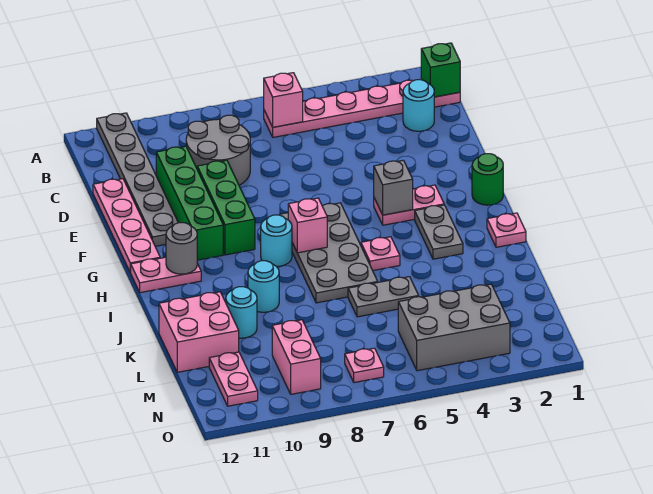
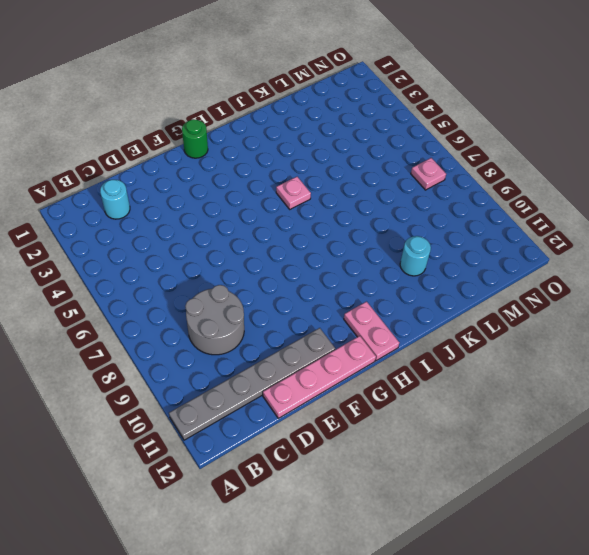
none -> pink plate B1:B6 level 1
none -> green brick D10:G10 level 1
none -> green brick E9:G9 level 1

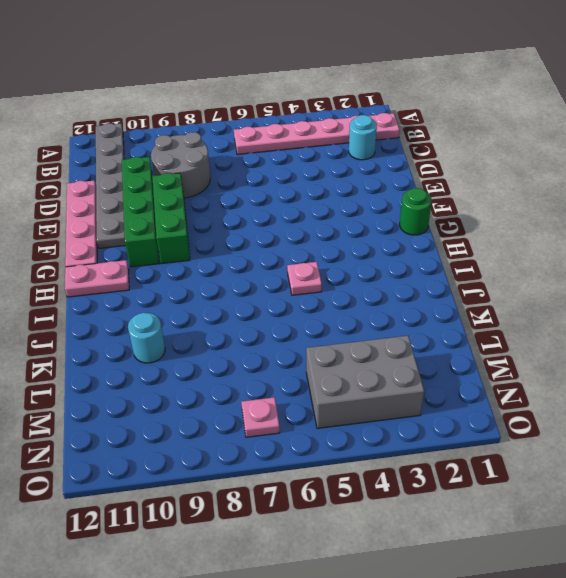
none -> pink plate G3:G4 level 1
none -> grey plate G6:J7 level 1
none -> grey plate H3:I3 level 1

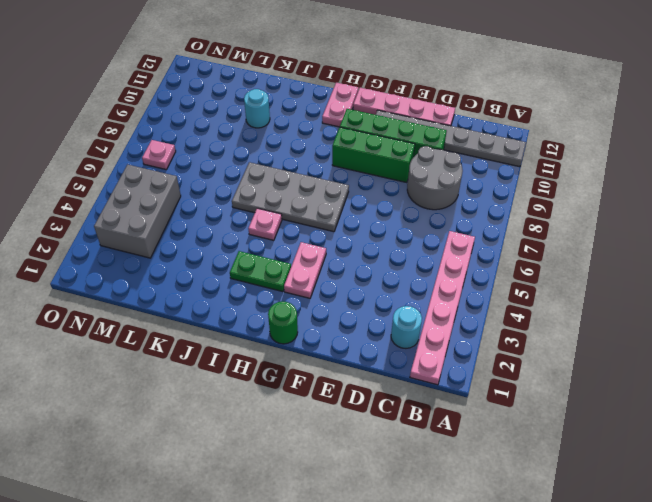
green plate H3:I3 level 1 -> grey plate H3:I3 level 1
none -> cyan round brick H8 level 1
none -> pink plate I1 level 1
none -> cyan round brick J9 level 1

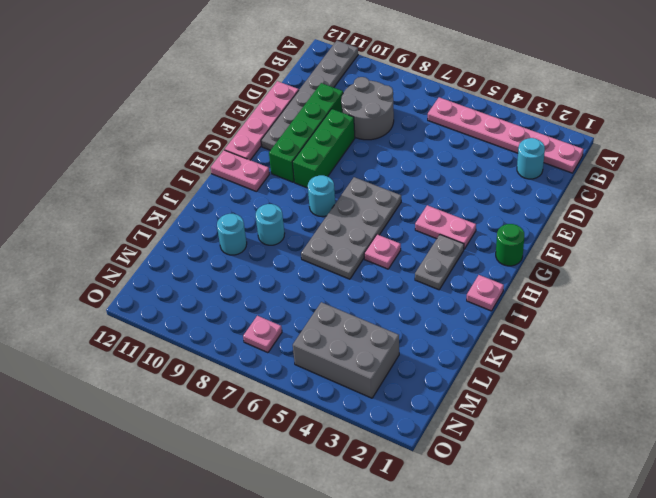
none -> grey plate K5:K6 level 1
none -> pink brick K11:L12 level 1
none -> pink brick M9:N9 level 1

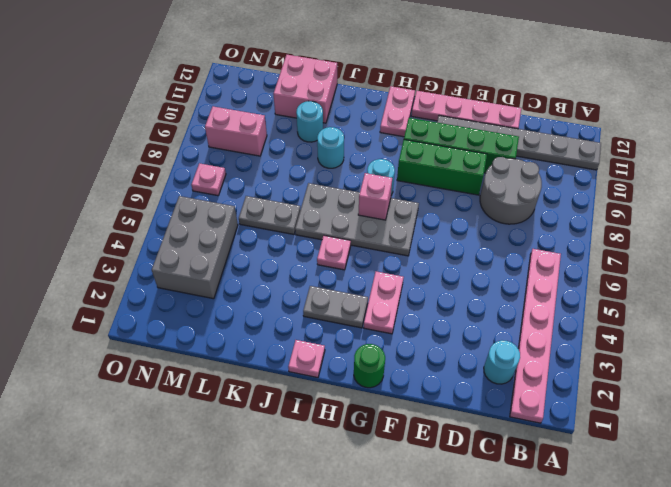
grey plate K6:L6 level 1 -> grey plate K5:K6 level 1
none -> pink plate M11:N11 level 1
none -> green brick B1 level 2
none -> pink brick B6 level 2

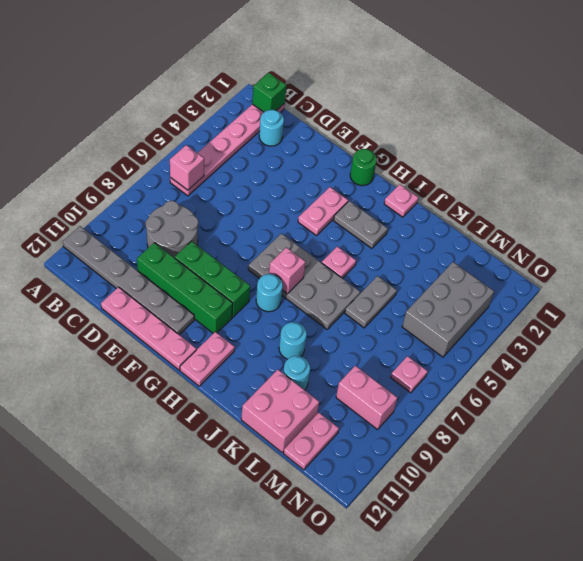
pink plate M11:M12 level 1 -> pink plate M11:N11 level 1
none -> grey brick G4 level 2
none -> grey round brick H11 level 2

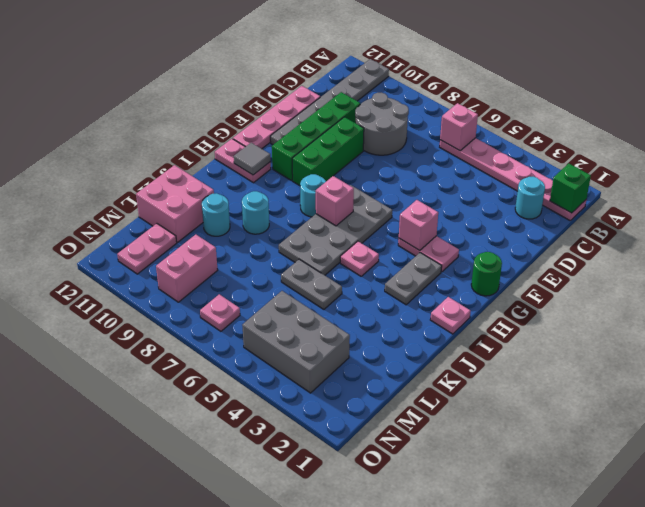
pink brick G4 level 2 -> grey brick G4 level 2
grey tile H11 level 2 -> grey round brick H11 level 2

